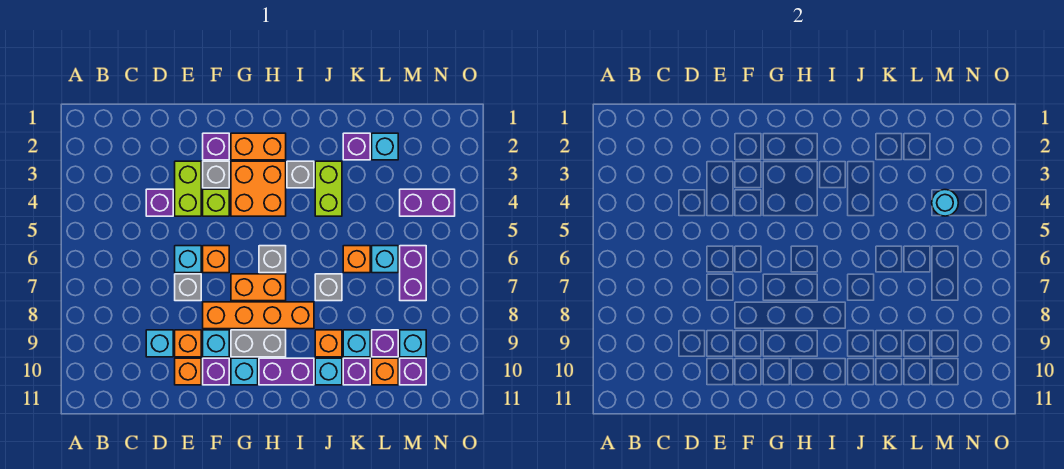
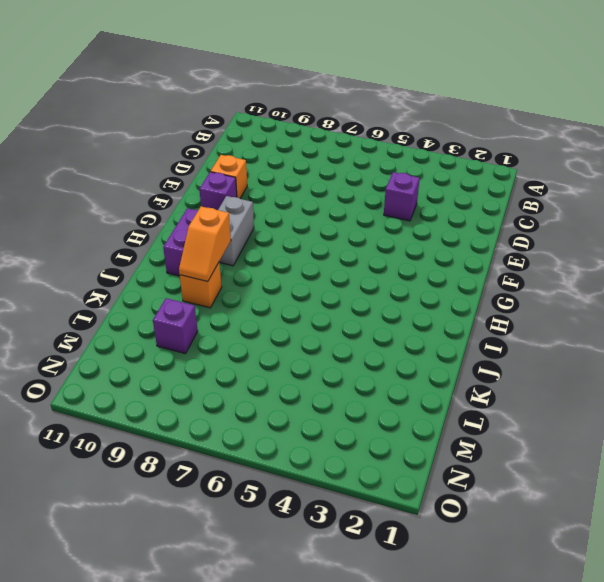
orange slope I9:J9 level 2 top I -> none
none -> cyan brick D9 level 1
none -> lime brick E3:E4 level 1
none -> cyan brick E6 level 1
none -> grey brick E7 level 1

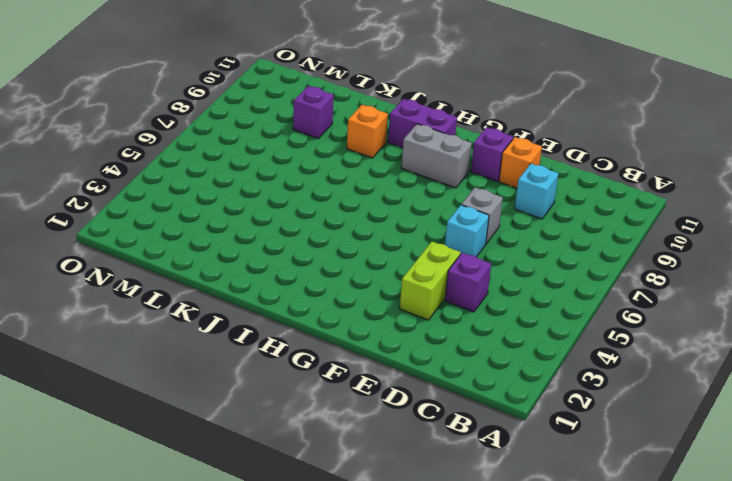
none -> orange brick E9 level 1
none -> purple brick F2 level 1
none -> grey brick F3 level 1
none -> lime brick F4 level 1

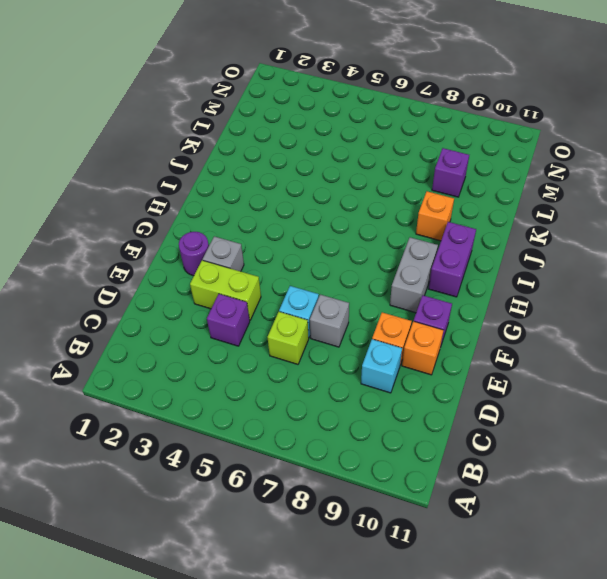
lime brick D6 level 1 -> lime brick F4 level 1
purple round brick F2 level 1 -> purple brick F2 level 1
none -> orange brick F6 level 1
none -> orange brick F8:I8 level 1
none -> cyan brick F9 level 1
none -> orange brick G2:H2 level 1

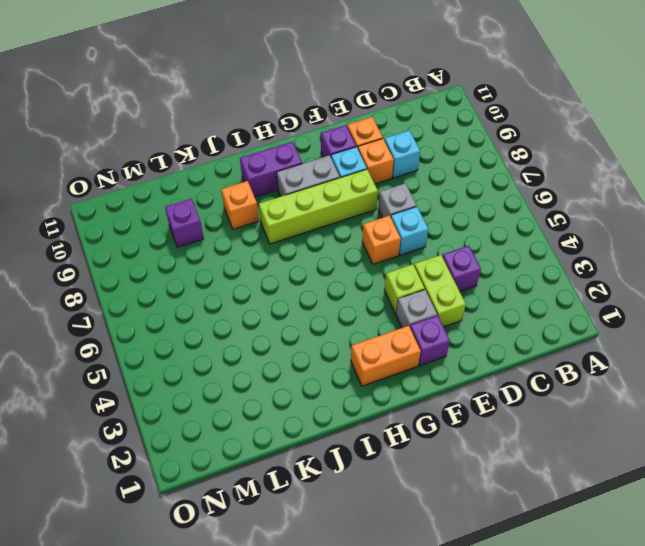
lime brick F8:I8 level 1 -> orange brick F8:I8 level 1
none -> orange brick G3:H4 level 1
none -> orange brick G7:H7 level 1
none -> cyan brick G10 level 1
none -> grey brick H6 level 1

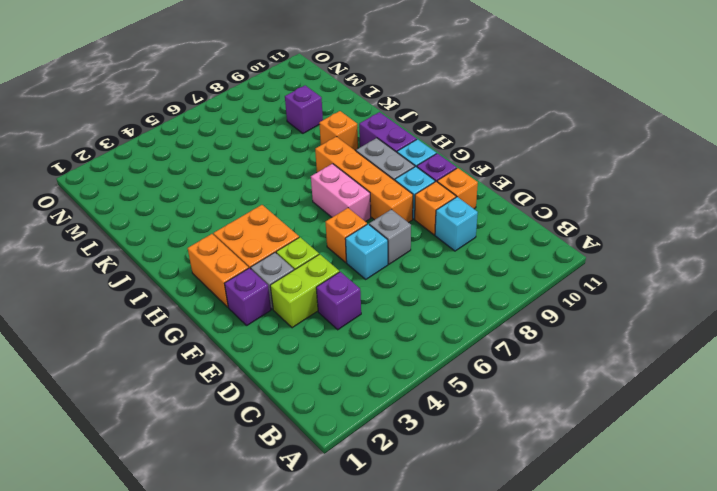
pink brick G7:H7 level 1 -> orange brick G7:H7 level 1
none -> grey brick H6 level 1
none -> grey brick I3 level 1
none -> lime brick J3:J4 level 1
none -> grey brick J7 level 1

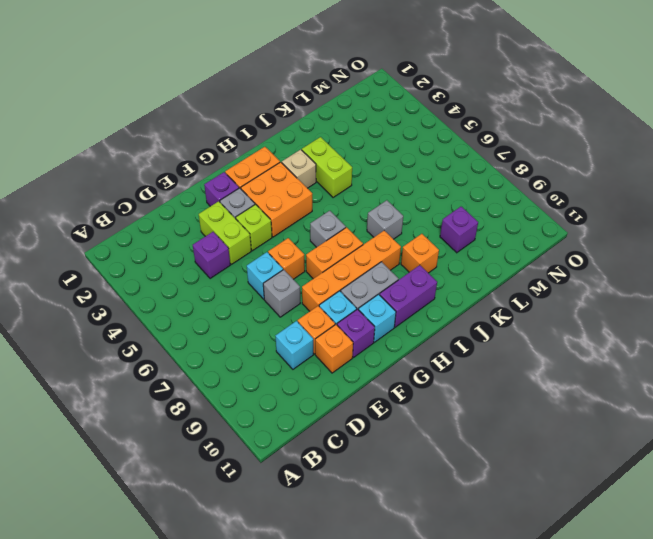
tan brick I3 level 1 -> grey brick I3 level 1
none -> cyan brick J10 level 1
none -> purple brick K2 level 1
none -> orange brick K6 level 1
none -> cyan brick K9 level 1

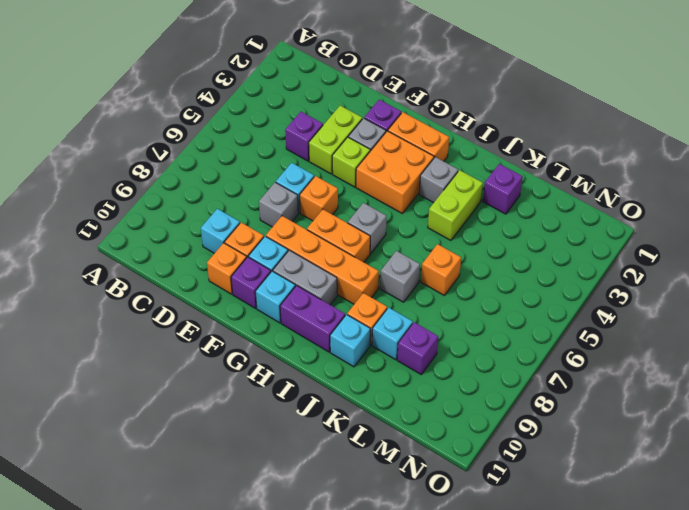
none -> purple brick K10 level 1
none -> cyan brick L2 level 1
none -> cyan brick L6 level 1
none -> orange brick L10 level 1

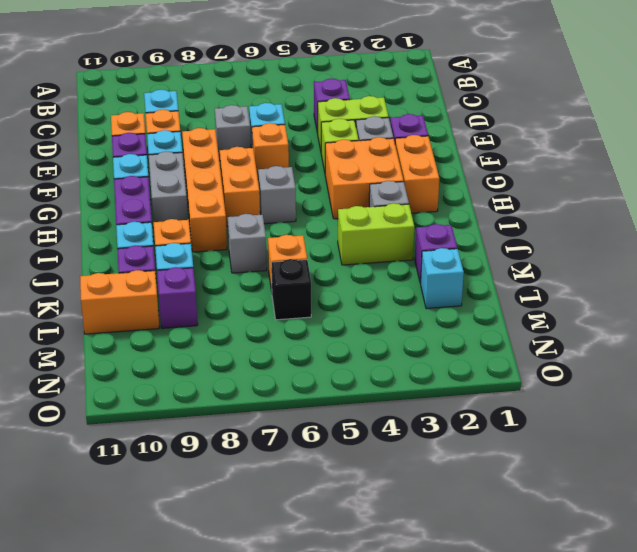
black brick L6 level 1 -> cyan brick L6 level 1
orange brick L10:L11 level 1 -> orange brick L10 level 1
none -> purple brick M4:N4 level 1
none -> purple brick M6:M7 level 1
none -> cyan brick M9 level 1
none -> purple brick M10 level 1

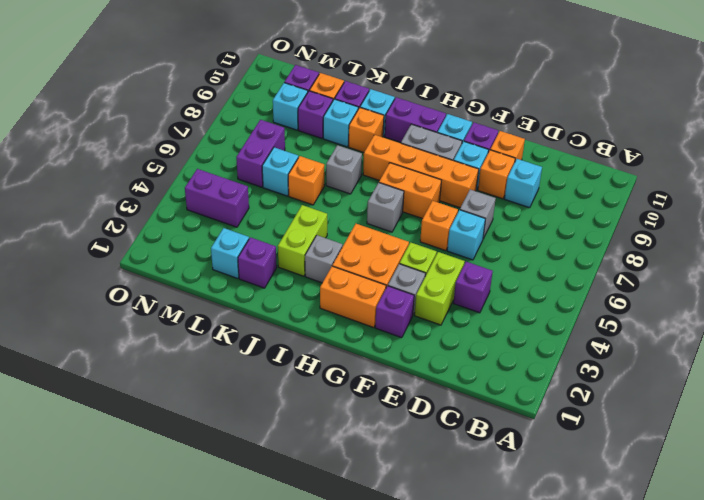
none -> cyan round brick M4 level 2

